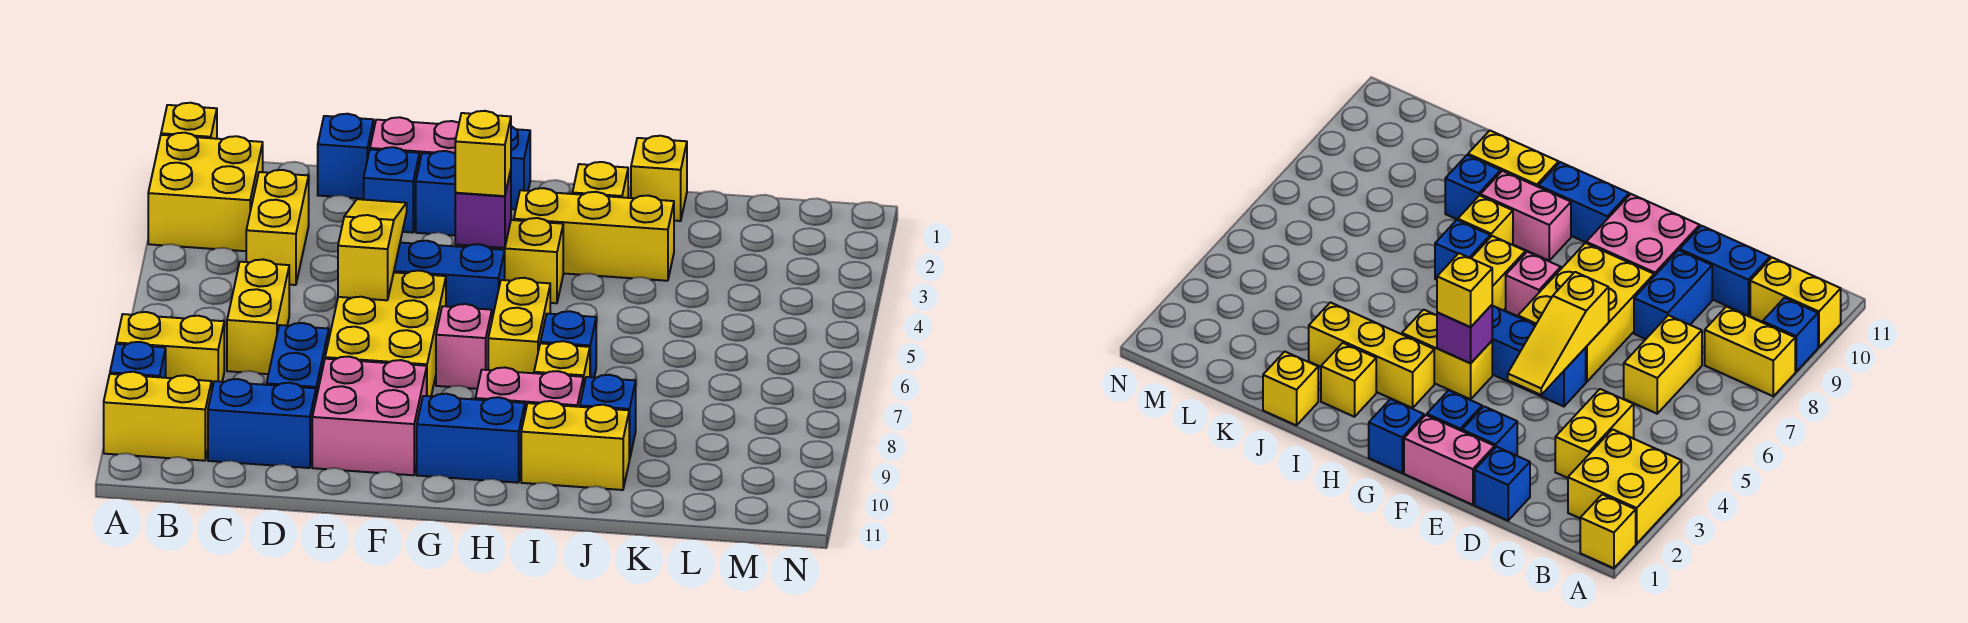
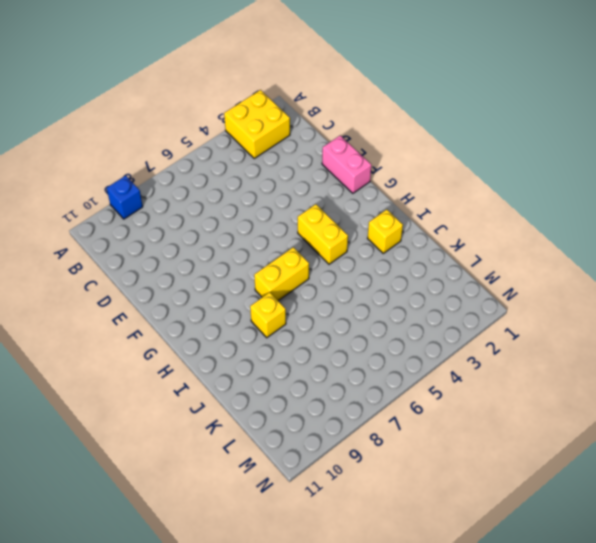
none -> yellow brick A1 level 1
none -> yellow brick A8:B8 level 1
none -> yellow brick A10:B10 level 1
none -> yellow brick C3:C4 level 1

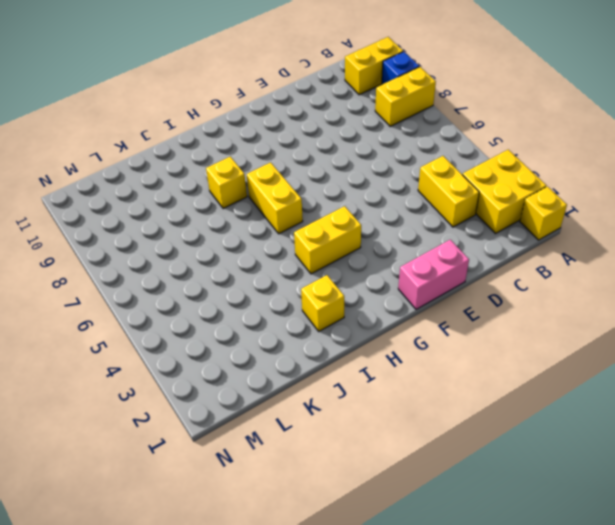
none -> yellow brick C6:C7 level 1
none -> blue brick C10:D10 level 1
none -> blue brick D1 level 1
none -> blue brick D8:D9 level 1

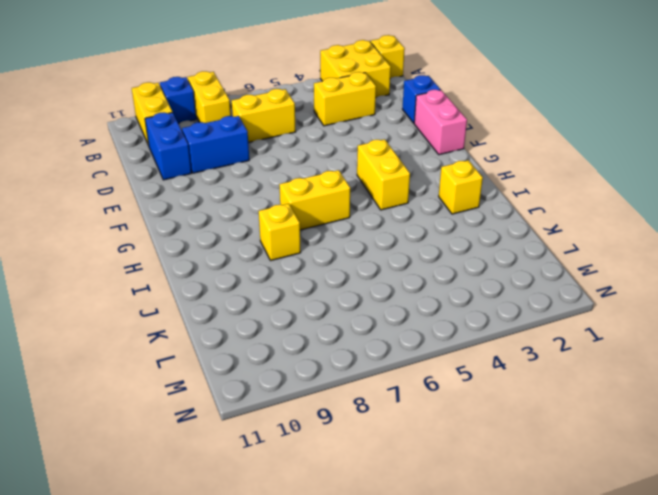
none -> blue brick E2 level 1
none -> blue brick E5:G5 level 1
none -> yellow brick E6:F8 level 1
none -> pink brick E9:F10 level 1

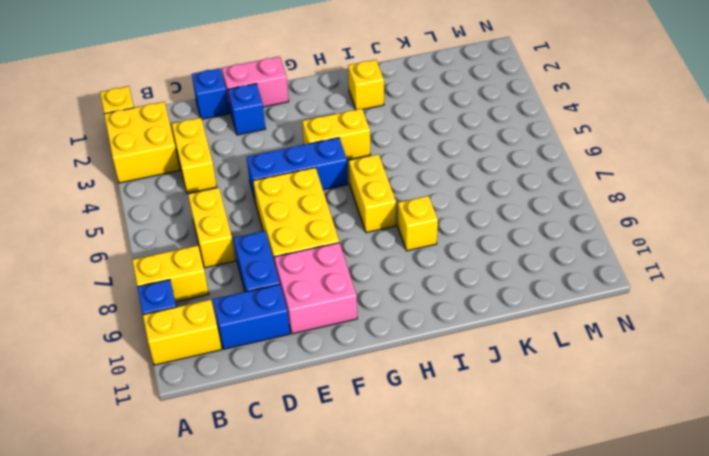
none -> blue brick F2 level 1
none -> blue brick G1 level 1
none -> pink brick G7 level 1
none -> blue brick G10:H10 level 1

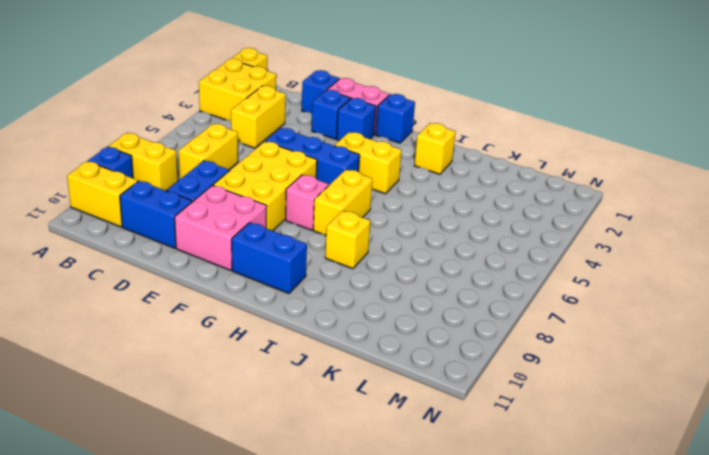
none -> yellow brick H3:J3 level 1
none -> pink brick H9:I9 level 1
none -> blue brick I7 level 1
none -> yellow brick I10:J10 level 1

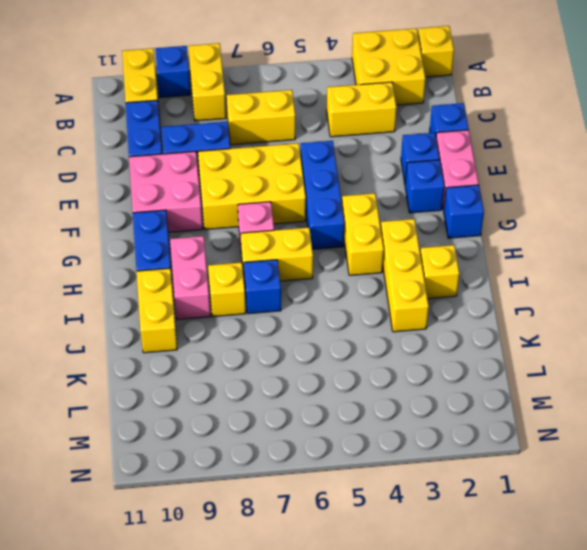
none -> yellow brick J1 level 1
none -> blue brick J9 level 1
none -> yellow slope E4:E6 level 2 top 6
none -> purple brick G4 level 2

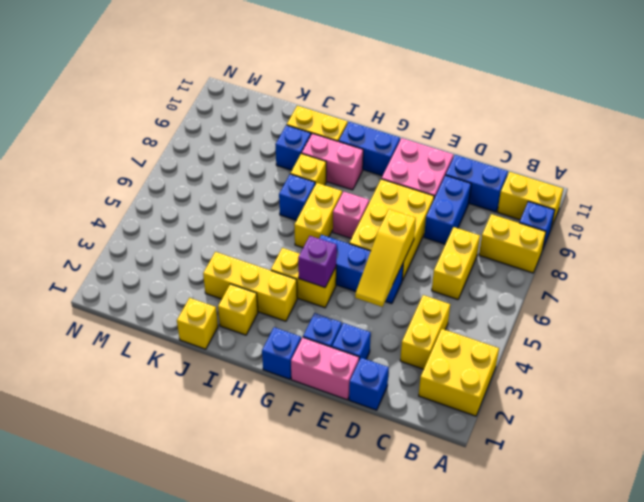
none -> yellow brick A1 level 1
none -> yellow brick G4 level 3

